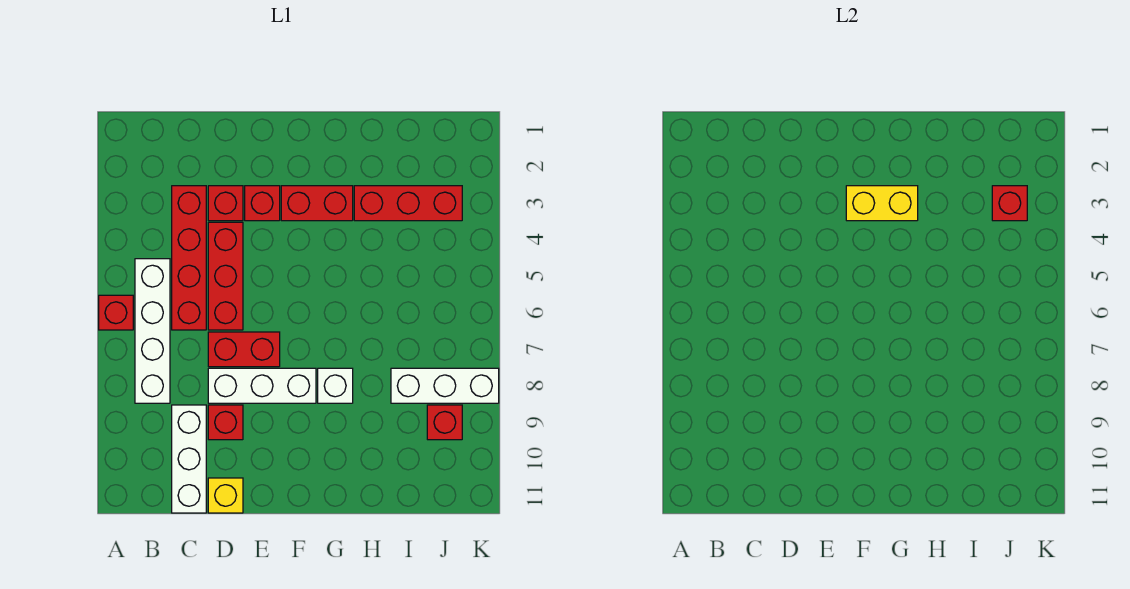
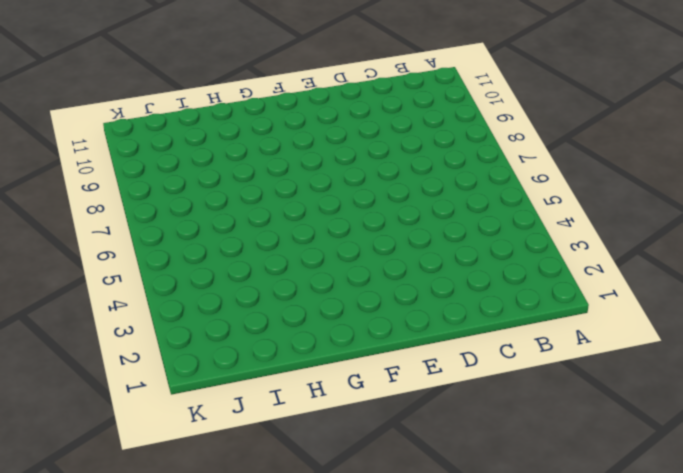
none -> red brick A6 level 1
none -> white brick B5:B8 level 1
none -> red brick C3:C6 level 1

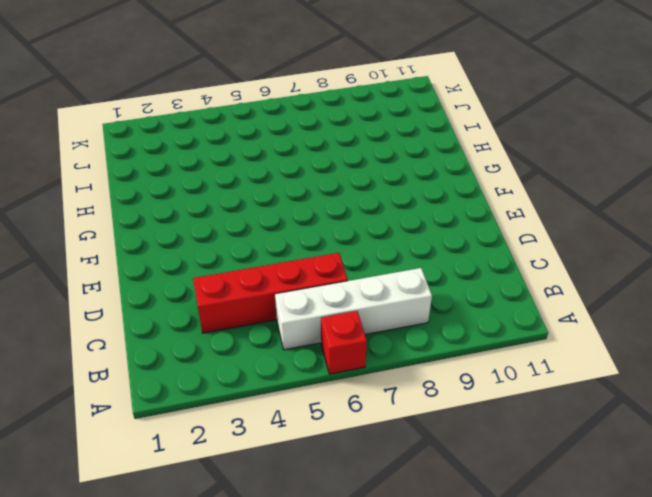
none -> white brick C9:C11 level 1
none -> red brick D3 level 1
none -> red brick D4:D6 level 1

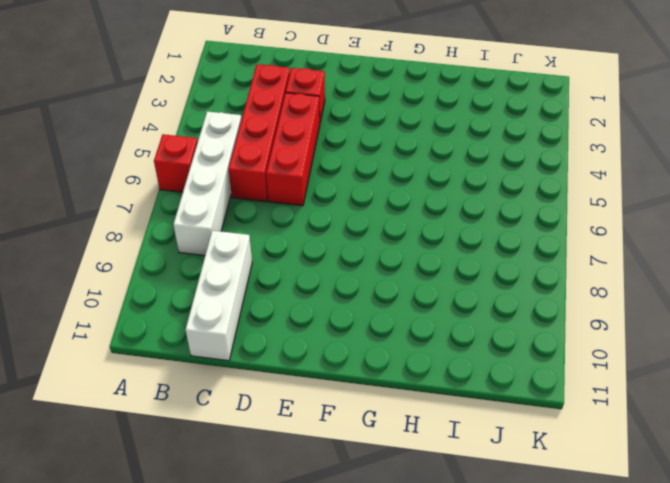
none -> red brick D7:E7 level 1
none -> white brick D8:F8 level 1
none -> red brick D9 level 1

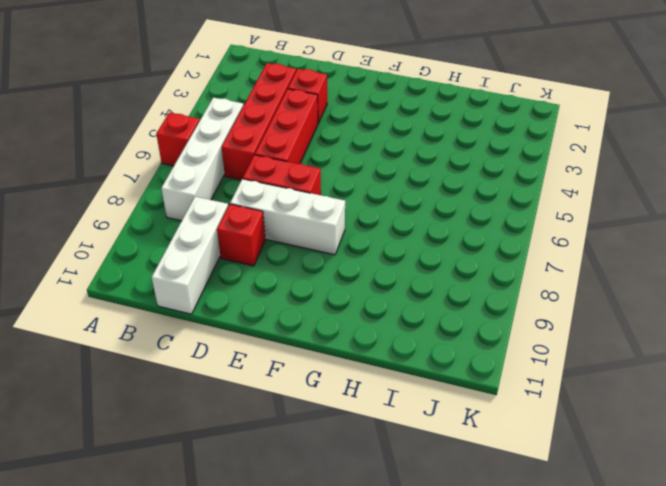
none -> yellow brick D11 level 1
none -> red brick E3 level 1
none -> red brick F3:G3 level 1

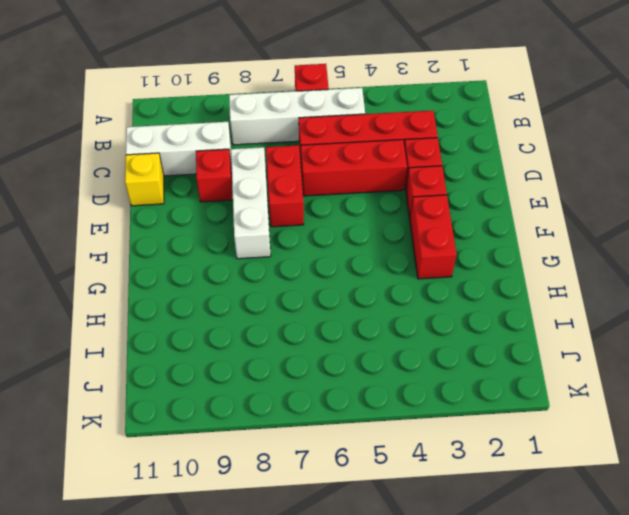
none -> white brick G8 level 1
none -> red brick H3:J3 level 1
none -> white brick I8:K8 level 1

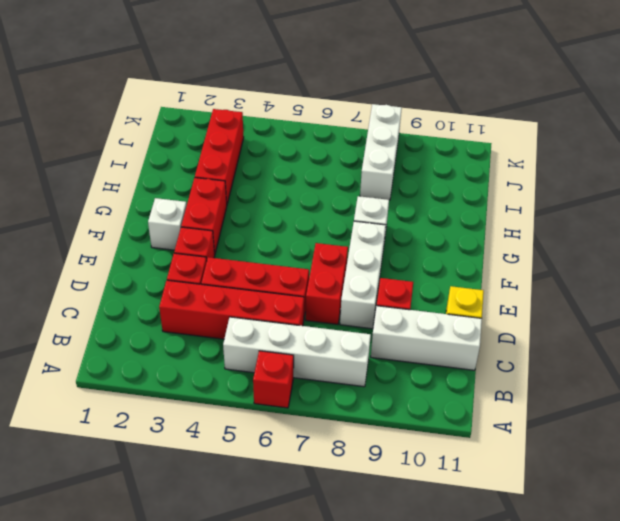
white brick F2 level 1 -> none
none -> red brick J9 level 1
none -> yellow brick F3:G3 level 2
none -> red brick J3 level 2

